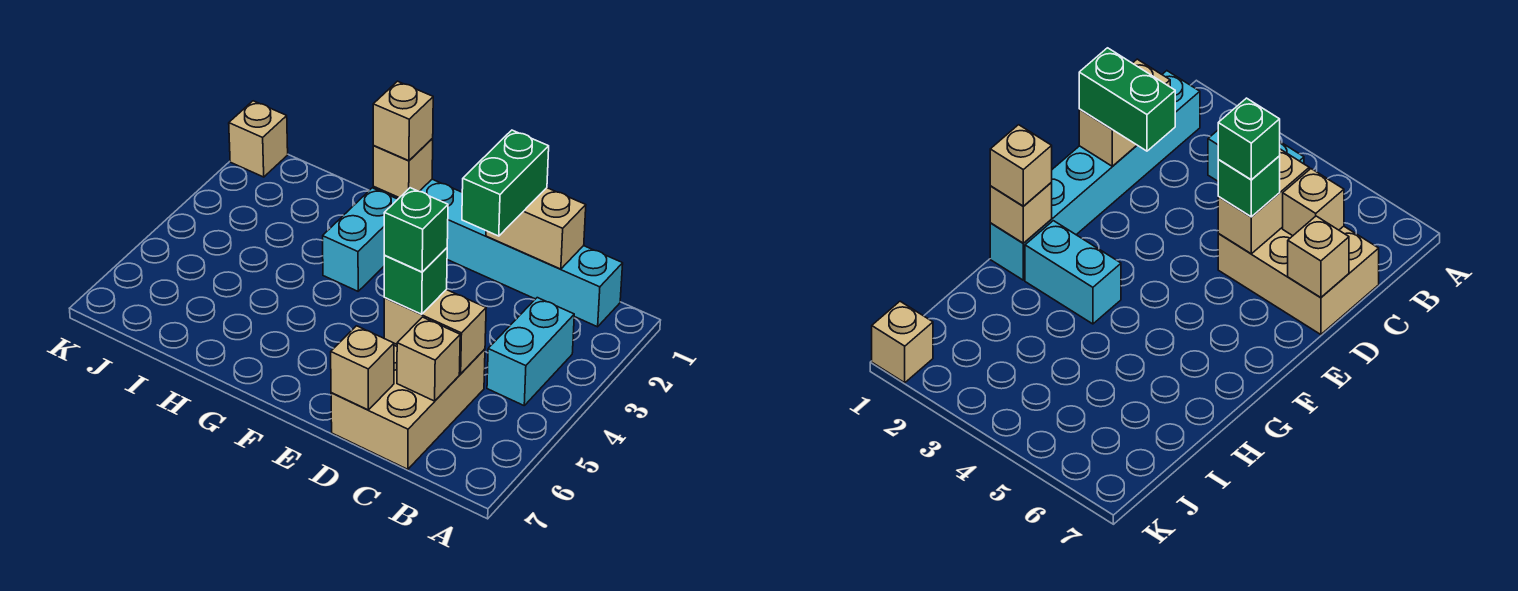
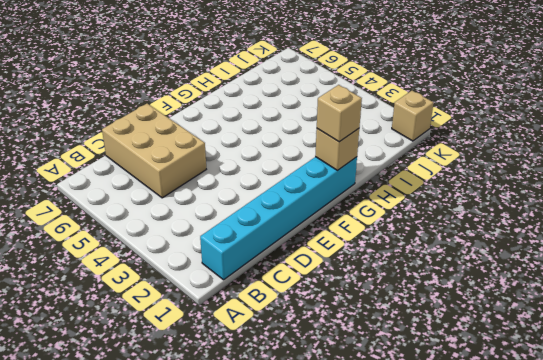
none -> cyan brick B3:B4 level 1
none -> cyan brick G2:G3 level 1
none -> tan brick C1:D1 level 2

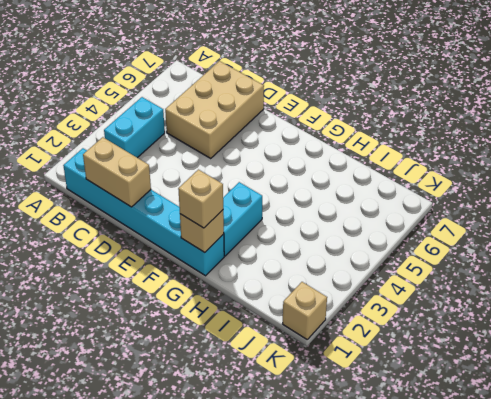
none -> tan brick C5:D5 level 2
none -> tan brick C6 level 2
none -> tan brick D7 level 2

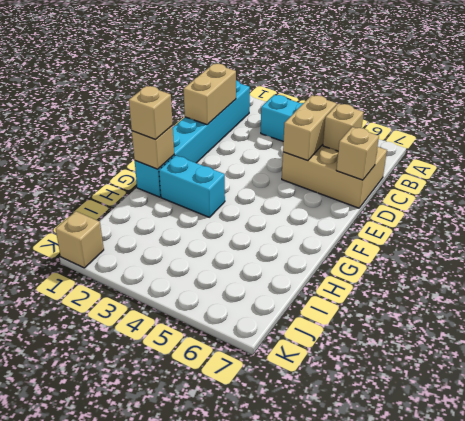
none -> green brick D1:D2 level 3
none -> green brick D5 level 3
none -> green brick D5 level 4

